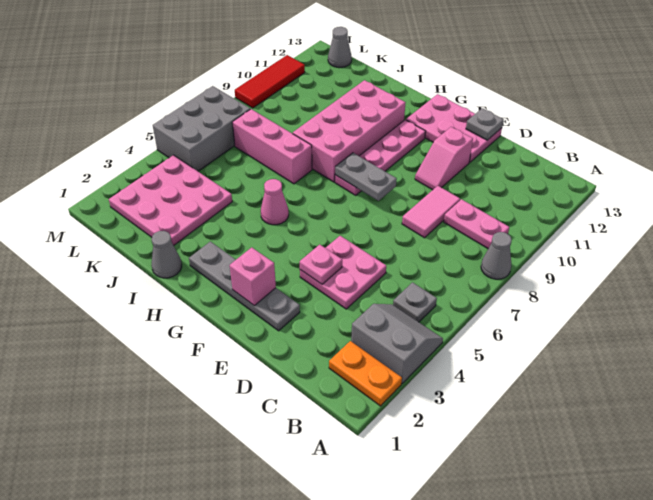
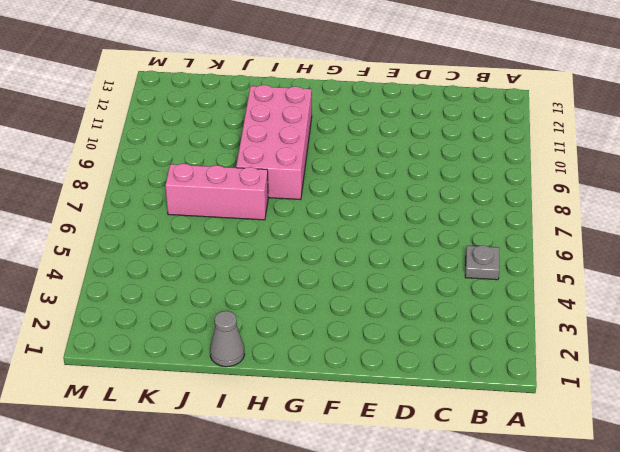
none -> orange plate A2:B2 level 1
none -> grey slope A3:B4 level 1 top 3
none -> grey cone A8 level 1

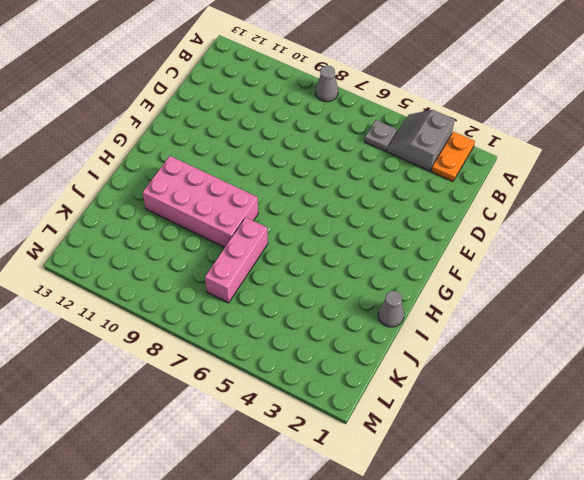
none -> pink plate B9:C9 level 1
none -> pink plate D4:E5 level 1
none -> pink tile D8:D9 level 1

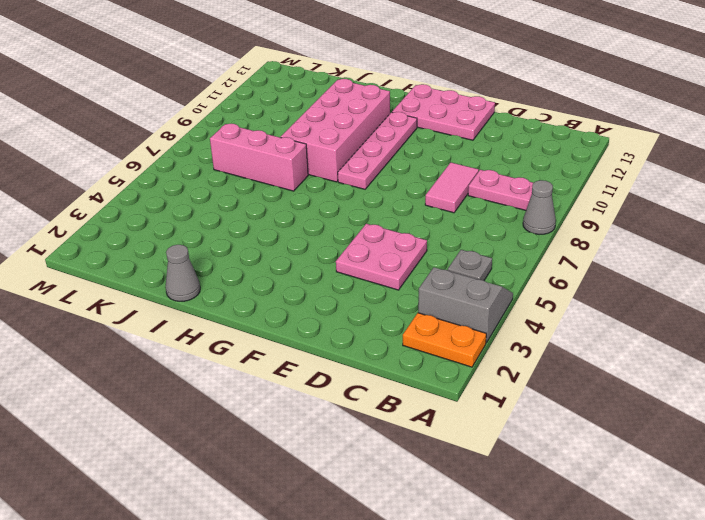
none -> grey plate E2:H2 level 1
none -> pink slope E10:E11 level 1 top 11
none -> pink cone H5 level 1

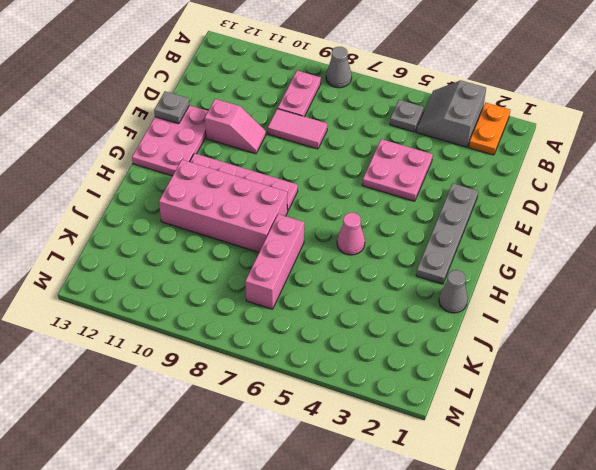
none -> pink plate J2:L4 level 1
none -> grey brick L5:M7 level 1
none -> grey cone L13 level 1

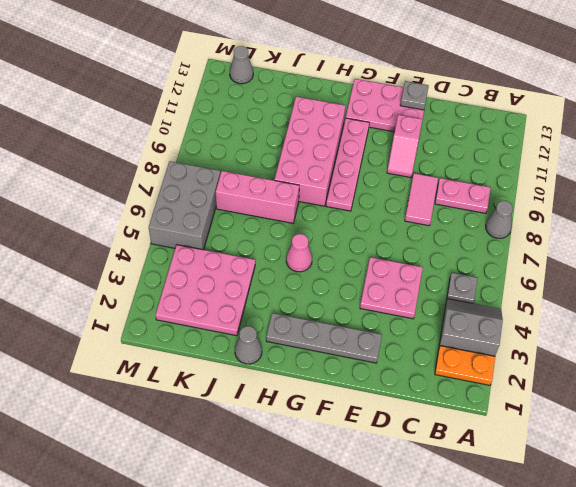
none -> red tile M9:M11 level 1
none -> pink plate E4 level 2
none -> pink brick F2 level 2

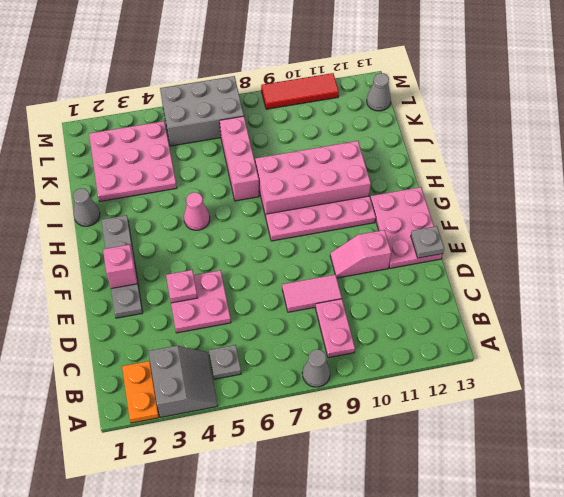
none -> grey plate F8:G8 level 2

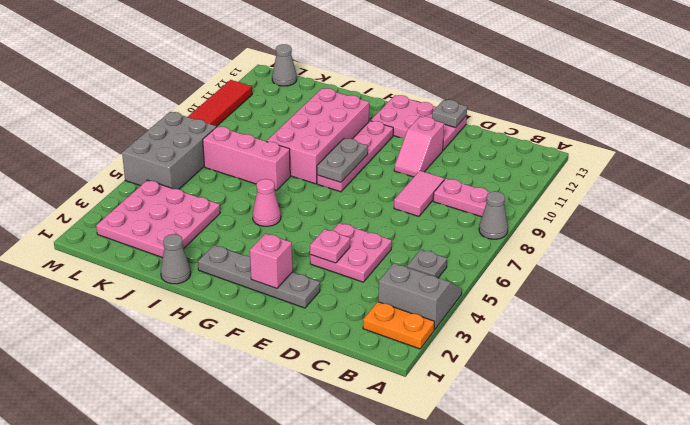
grey plate G8:G9 level 2 -> grey plate F8:G8 level 2

